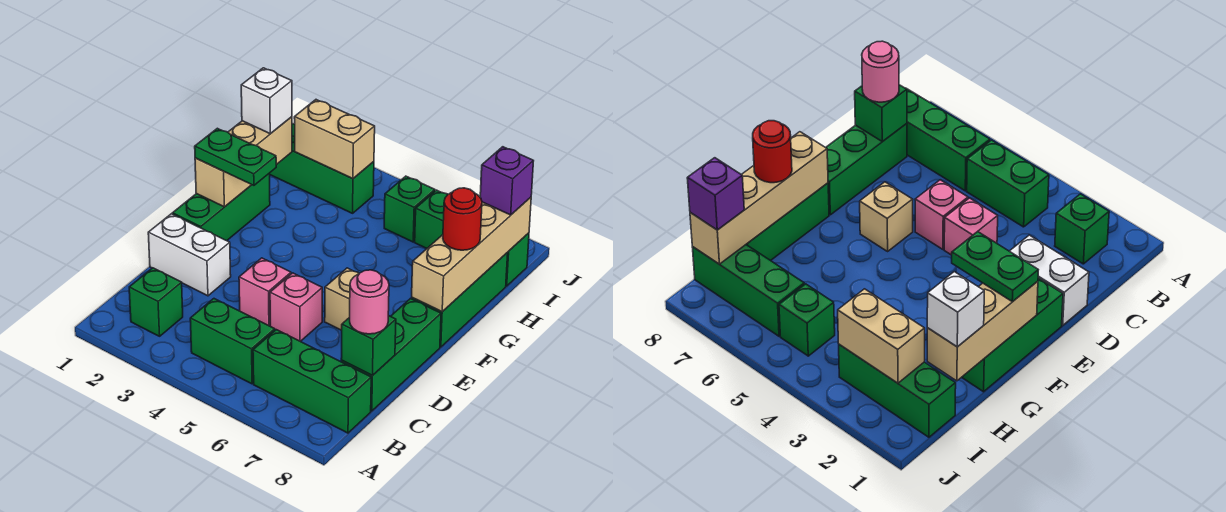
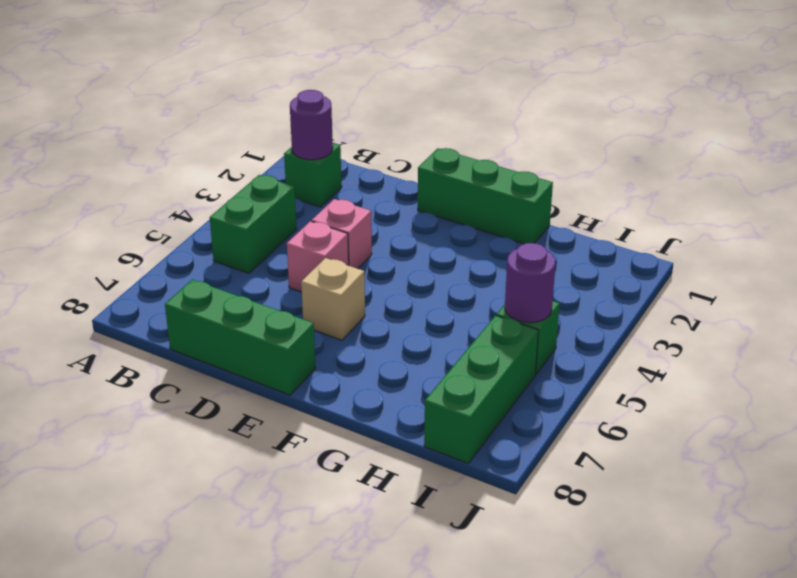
purple round brick B2 level 2 -> none
purple round brick I5 level 2 -> none
none -> green brick B6:B8 level 1
none -> white brick D1:D2 level 1
none -> green brick F8:H8 level 1

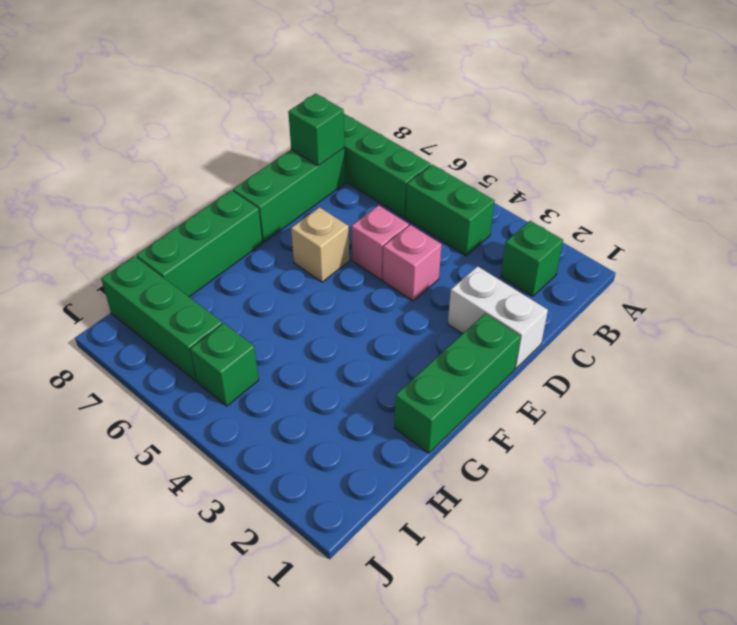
none -> green brick I1:I3 level 1
none -> tan brick F1:H1 level 2
none -> tan brick F8:I8 level 2

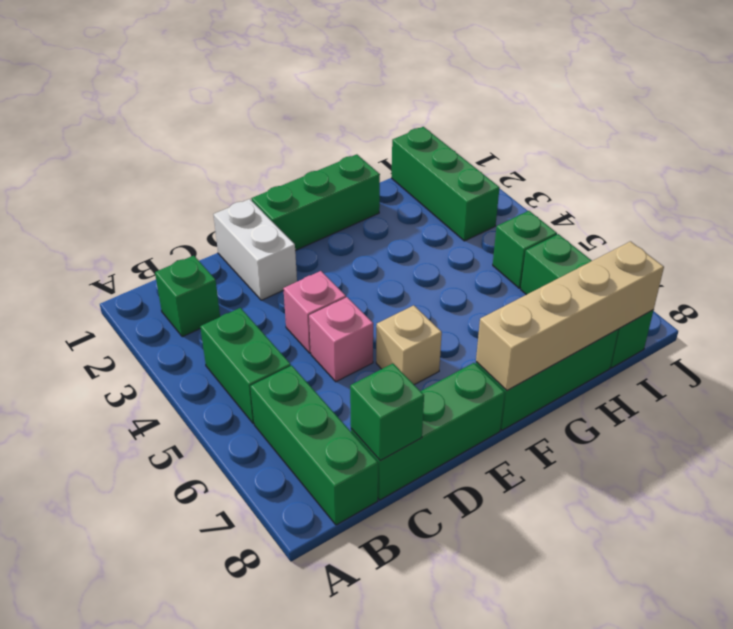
none -> tan brick F1:H1 level 2
none -> tan brick I2:I3 level 2
none -> pink round brick C8 level 3

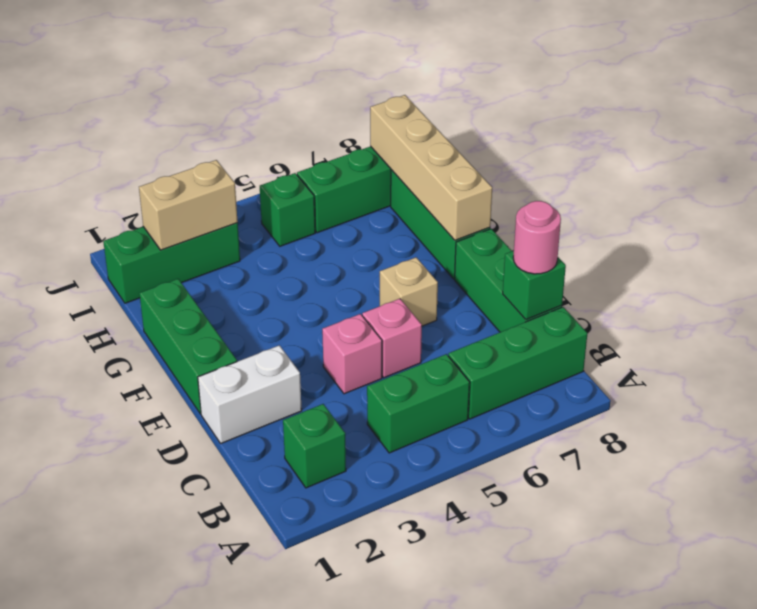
none -> tan brick F1:H1 level 2
none -> green plate F1:F2 level 3
none -> red round brick G8 level 3

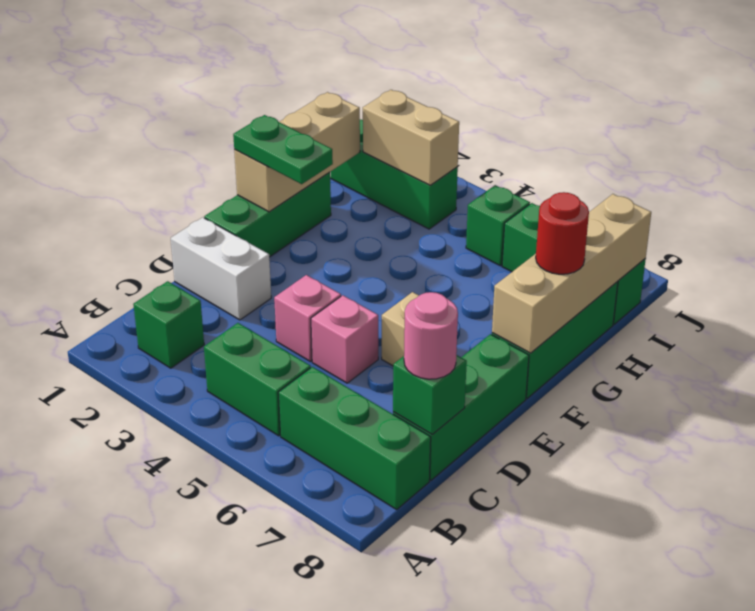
none -> white brick H1 level 3
none -> purple brick I8 level 3

